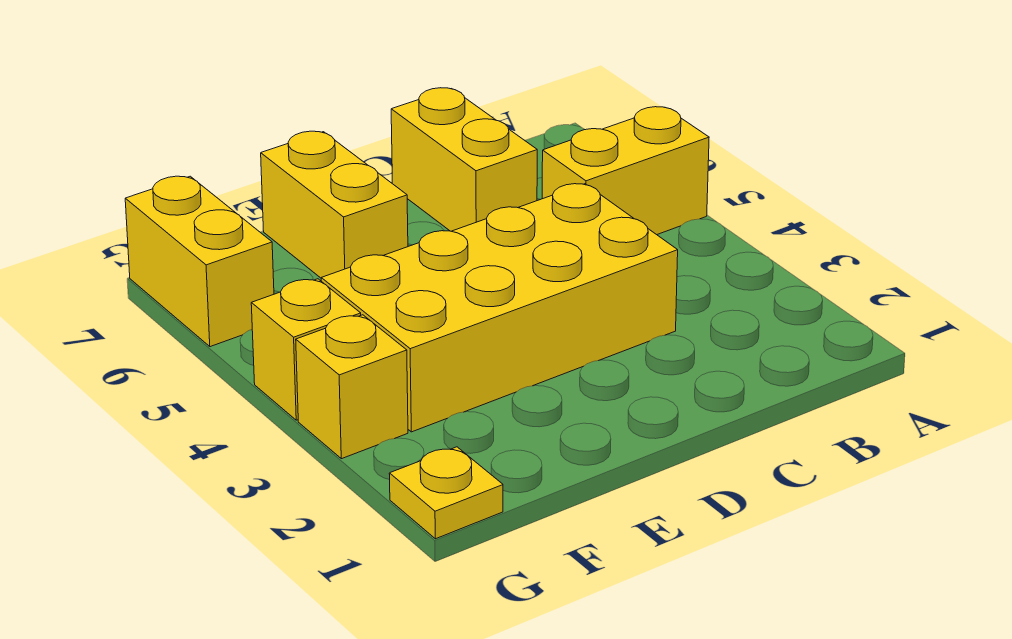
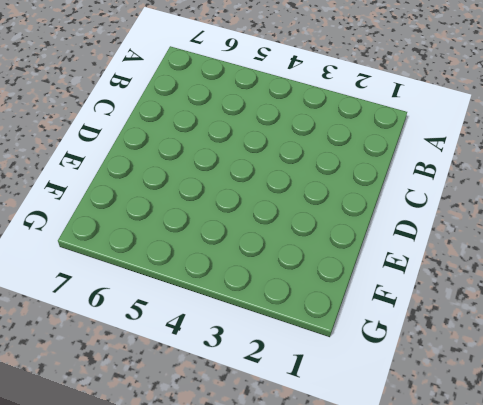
none -> yellow brick A5:B5 level 1
none -> yellow brick C3:F4 level 1

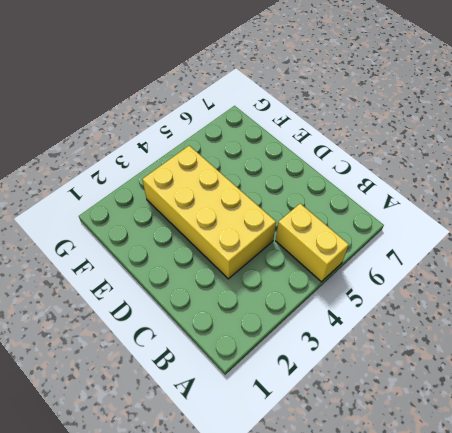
none -> yellow brick C6:C7 level 1
none -> yellow brick E6:E7 level 1

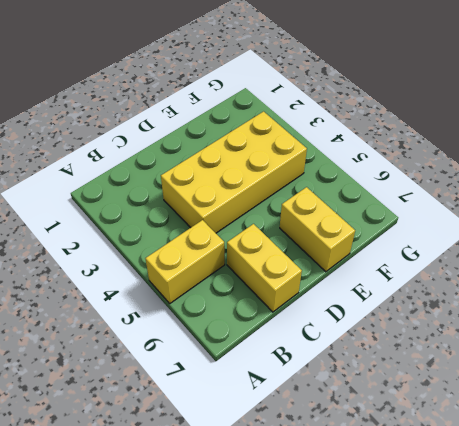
none -> yellow plate G1 level 1
none -> yellow brick G3 level 1

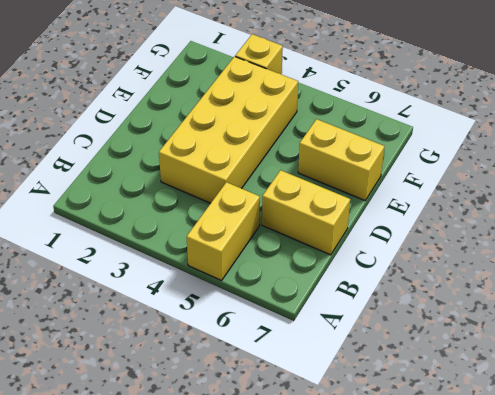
none -> yellow plate G1 level 1
none -> yellow brick G4 level 1

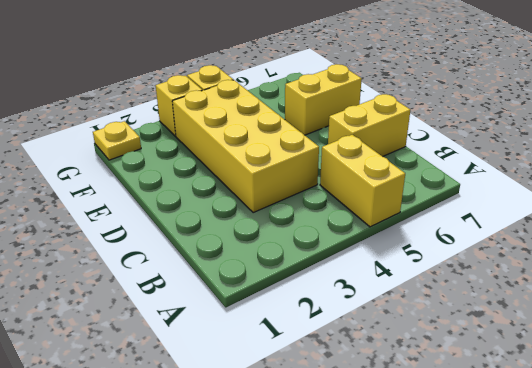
none -> yellow brick G6:G7 level 1

